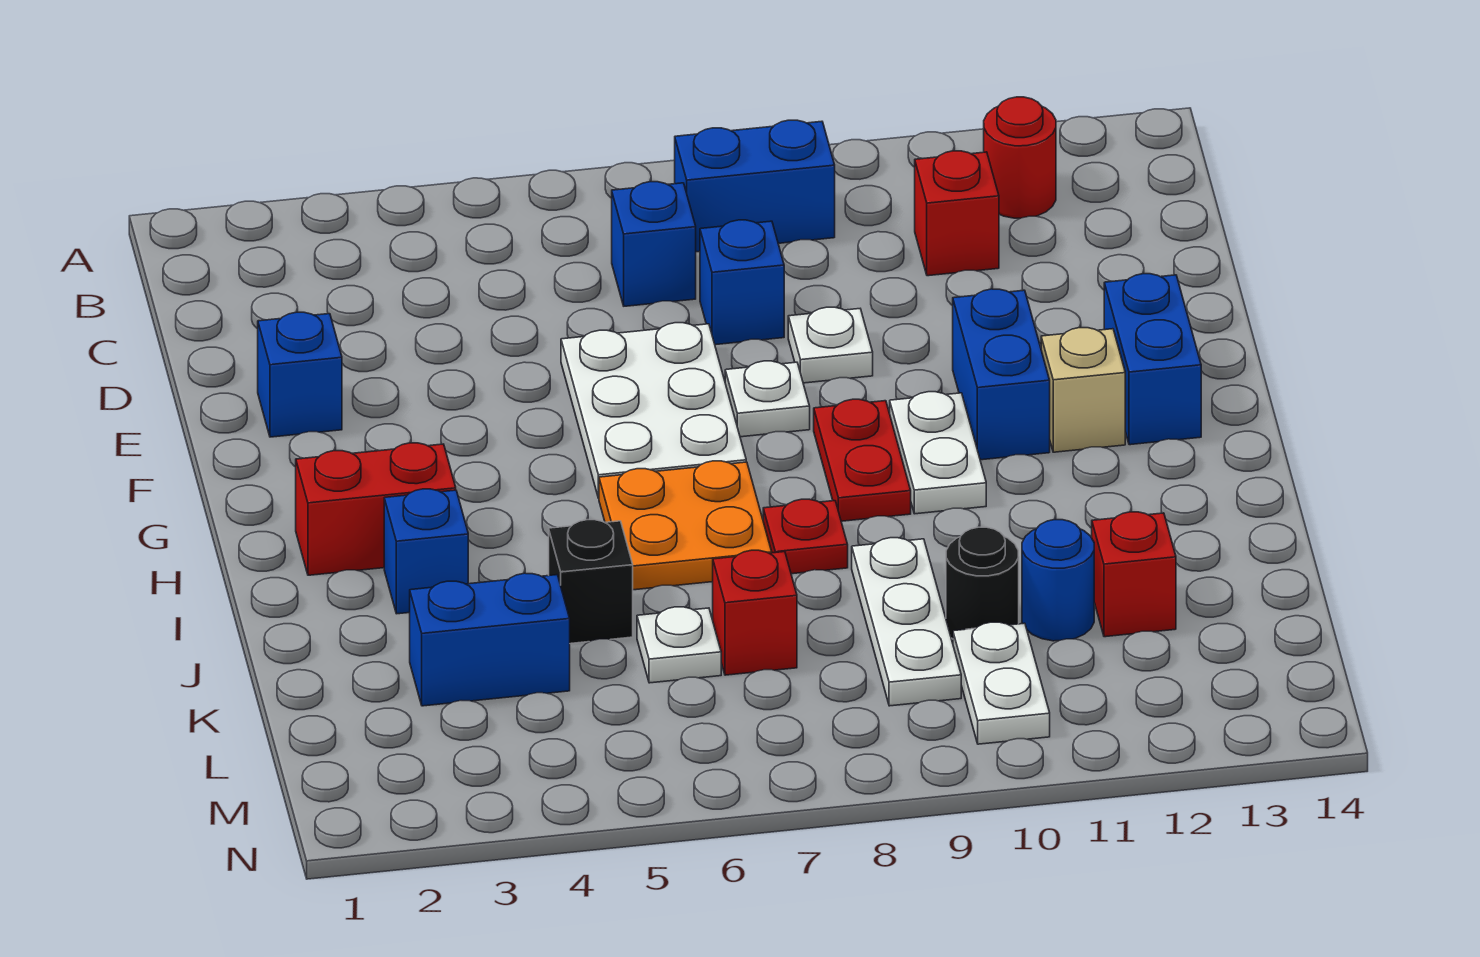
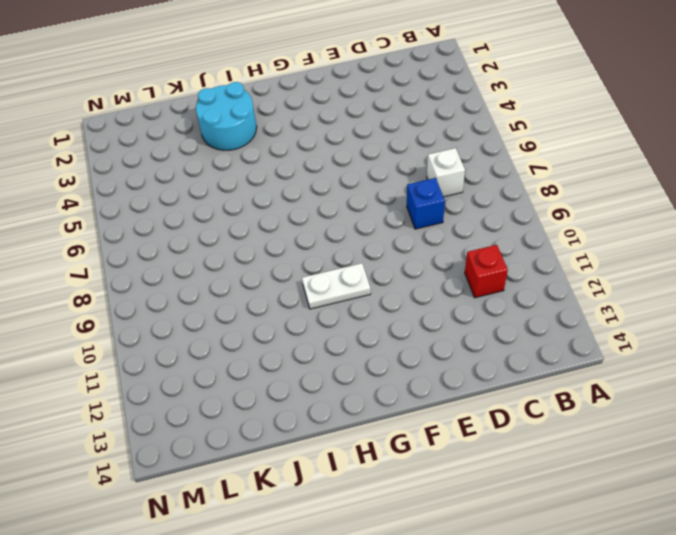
white brick C7 level 1 -> blue brick C7 level 1
cyan round brick I2:J3 level 1 -> blue brick I3 level 1
none -> blue brick B8:B9 level 1
none -> red round brick B12 level 1
none -> blue brick E2 level 1

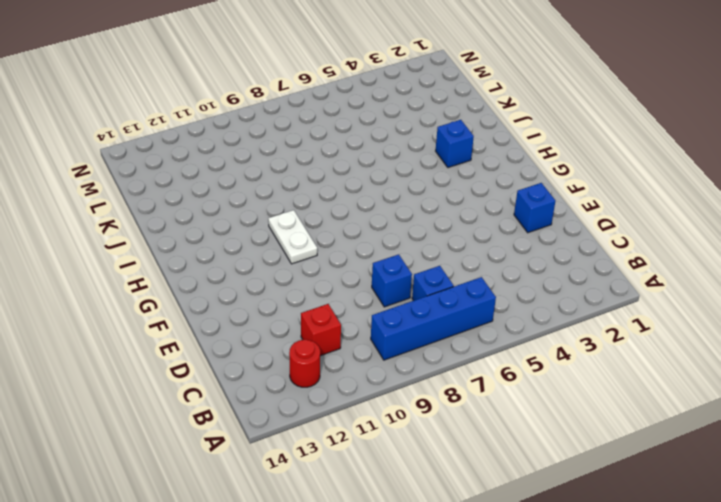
blue brick B6:B9 level 1 -> blue brick B8:B9 level 1
none -> white plate E6:G7 level 1
none -> white plate E9 level 1
none -> white plate F8 level 1

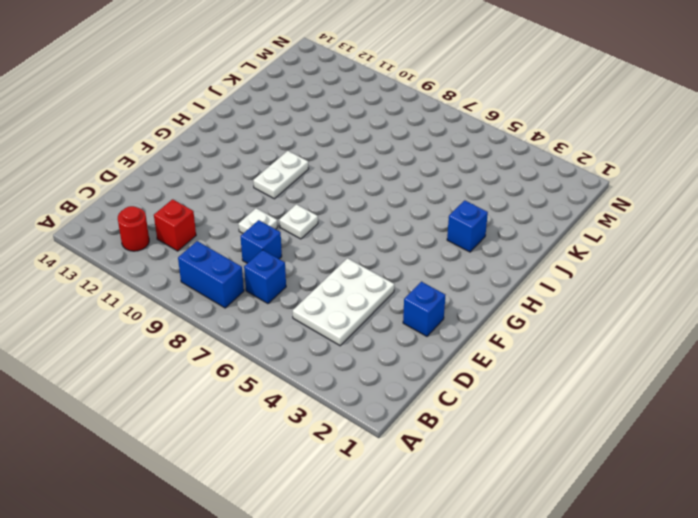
white plate C4:E5 level 1 -> white plate E6:G7 level 1
none -> blue brick F11:G11 level 1
none -> blue brick F13:G13 level 1
none -> red plate G9:H9 level 1

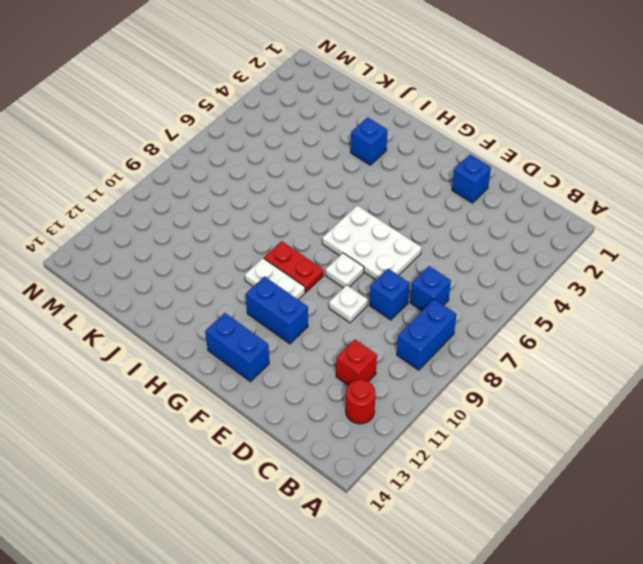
none -> tan brick G12 level 1
none -> red brick H2:H3 level 1
none -> orange plate H6:I7 level 1

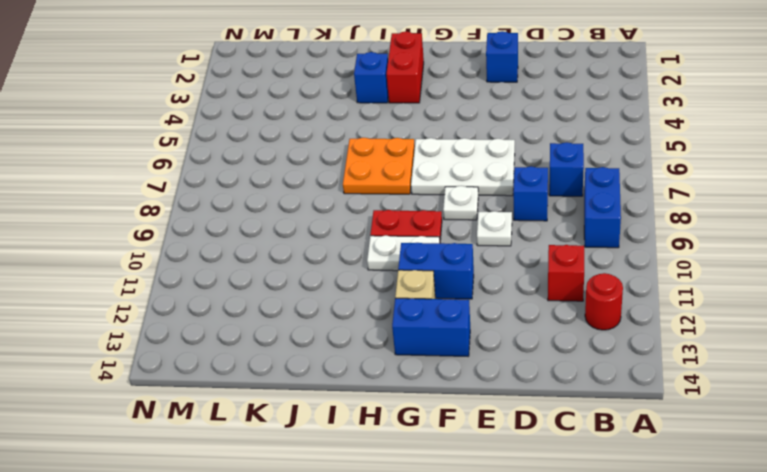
none -> red plate I8 level 1
none -> black brick J5 level 1
none -> white plate J9:L9 level 1

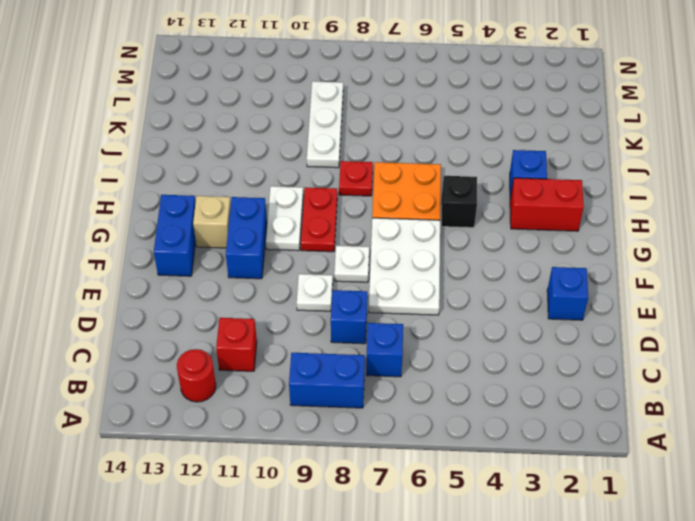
black brick H5 level 1 -> black brick J5 level 1
none -> blue brick K3:K4 level 1
none -> white plate K6 level 1
none -> red brick K7 level 1

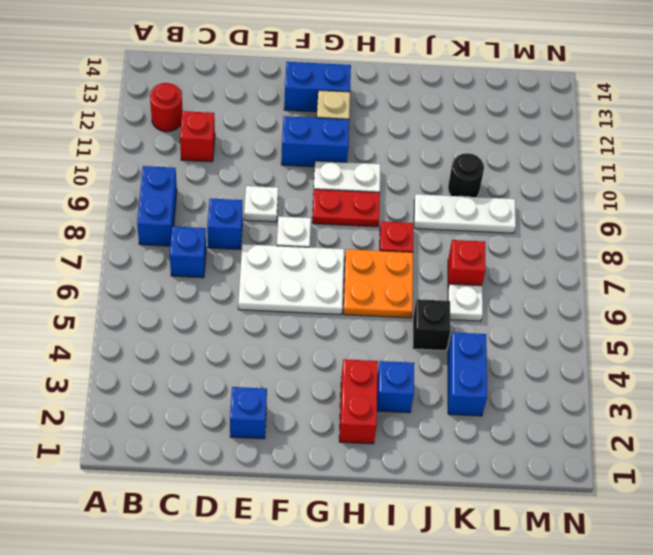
none -> blue round brick K11 level 1
none -> red brick K12 level 1
none -> white plate L10:M10 level 1

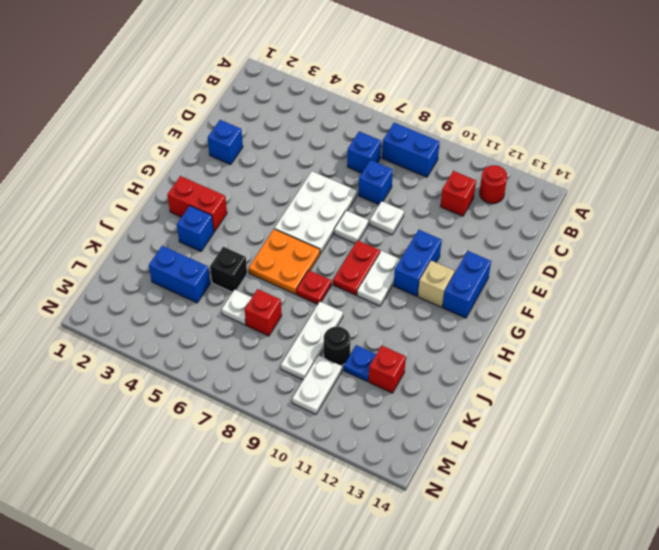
blue plate K11 level 1 -> blue round brick K11 level 1

